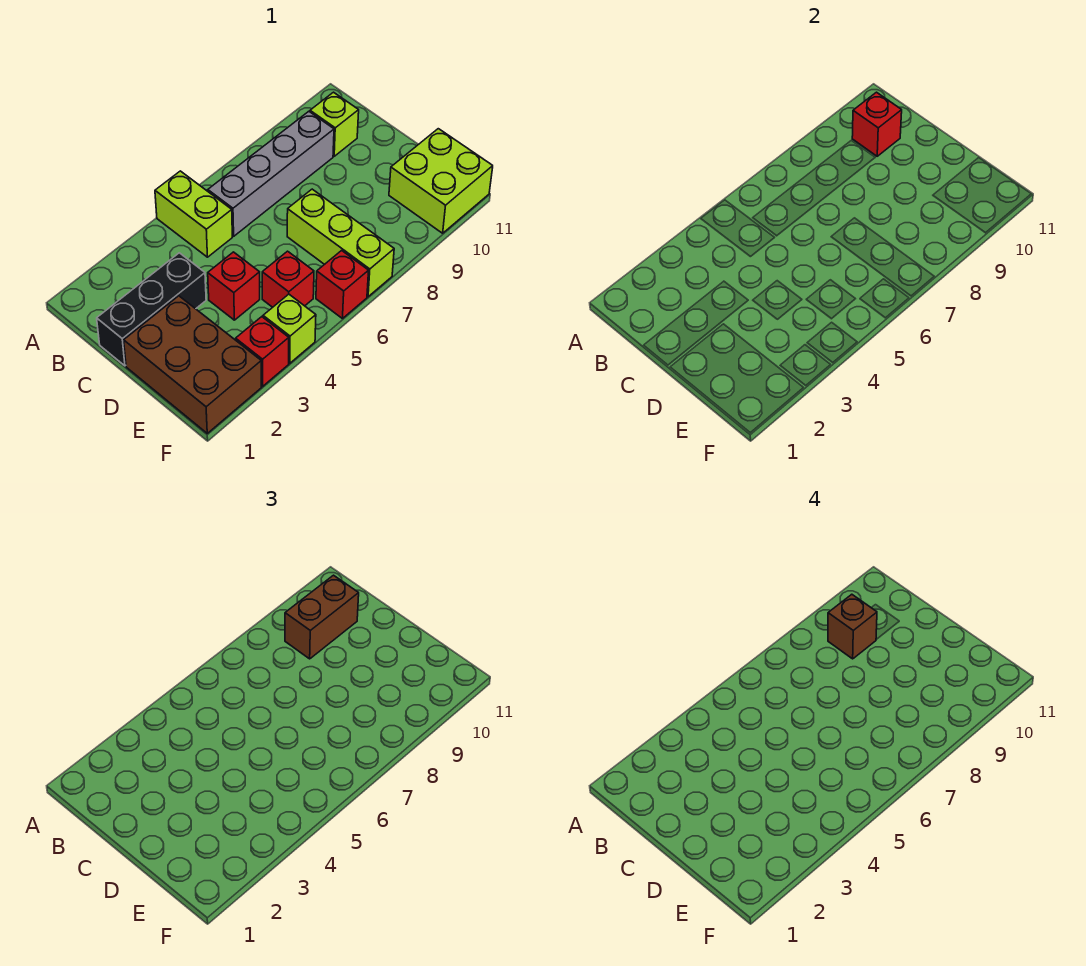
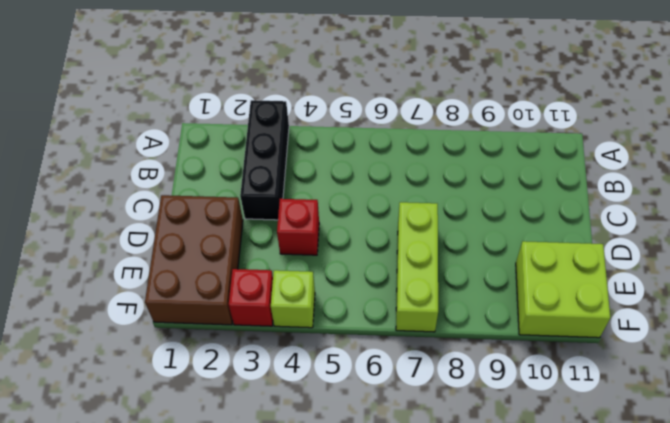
black brick A3:C3 level 1 -> black brick C1:C3 level 1
none -> lime brick A5:B5 level 1
none -> grey brick B6:B9 level 1
none -> lime brick B10 level 1

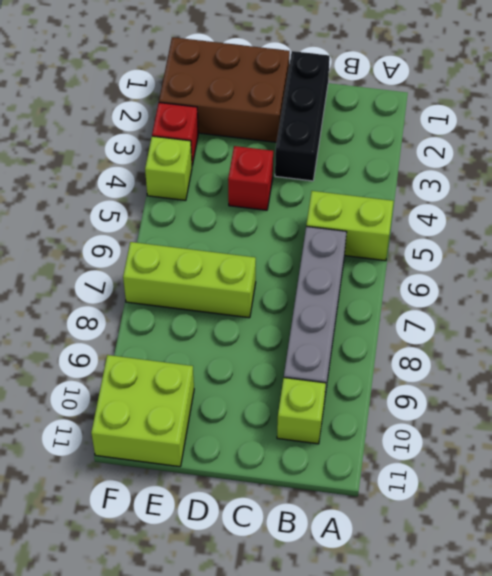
none -> red brick E5 level 1
none -> red brick F6 level 1
none -> red brick B10 level 2

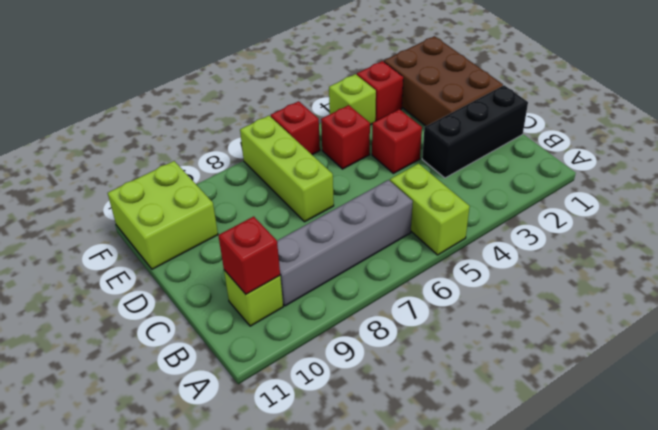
none -> brown brick B9:B10 level 3
none -> brown brick B9 level 4

